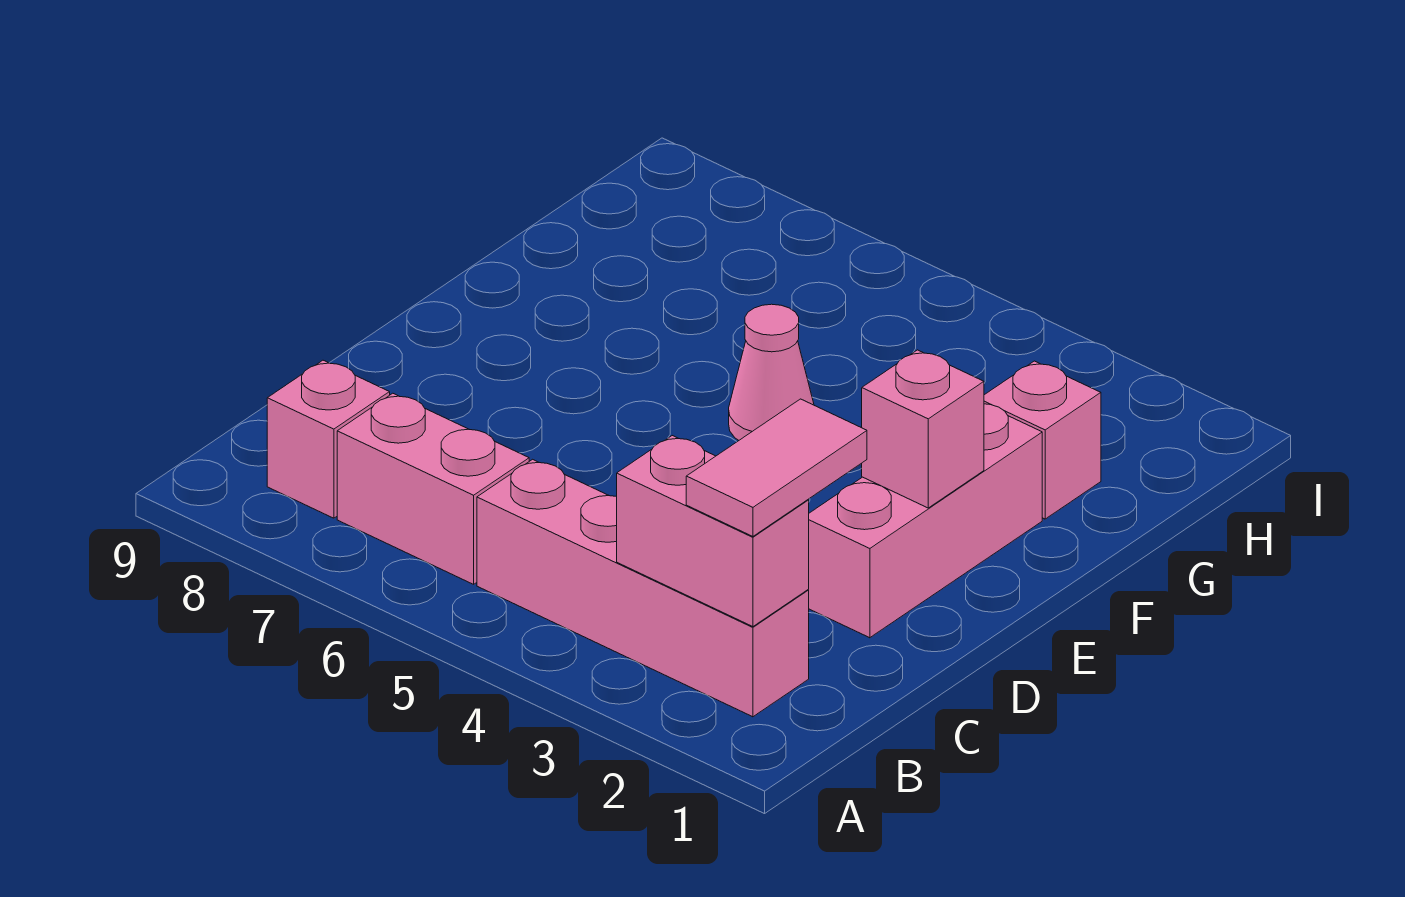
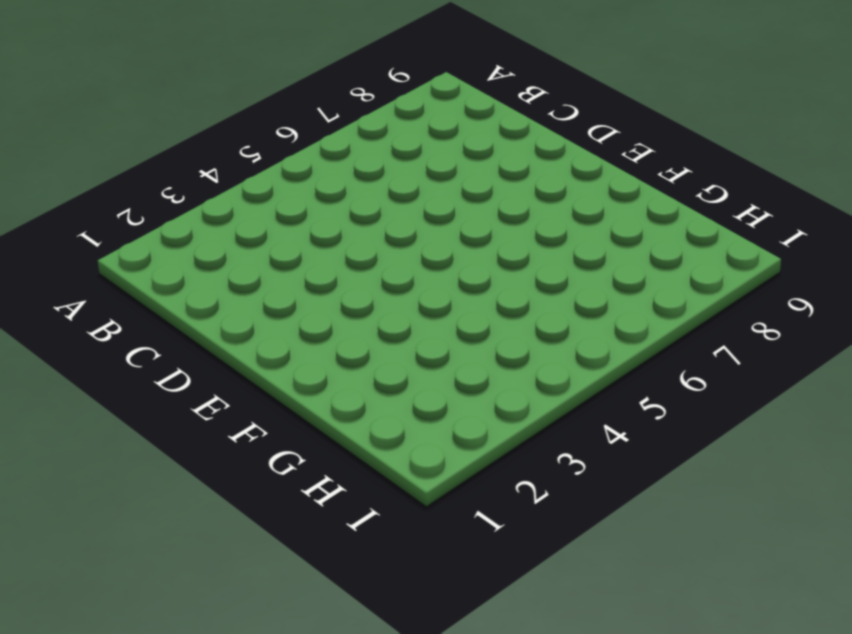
none -> pink brick B2:B5 level 1
none -> pink brick B6:B7 level 1

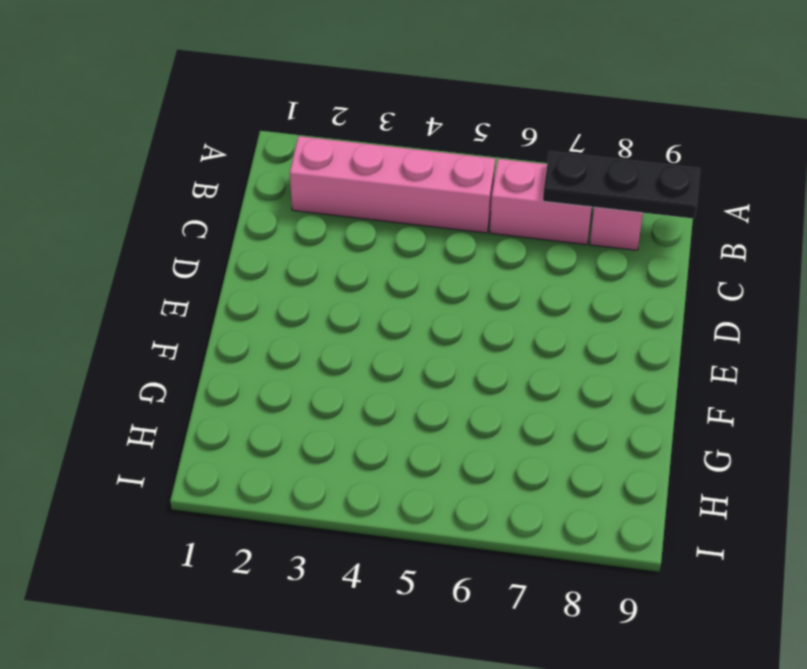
black plate B7:B9 level 2 -> none
none -> pink brick D2:F2 level 1
none -> pink cone F5 level 1

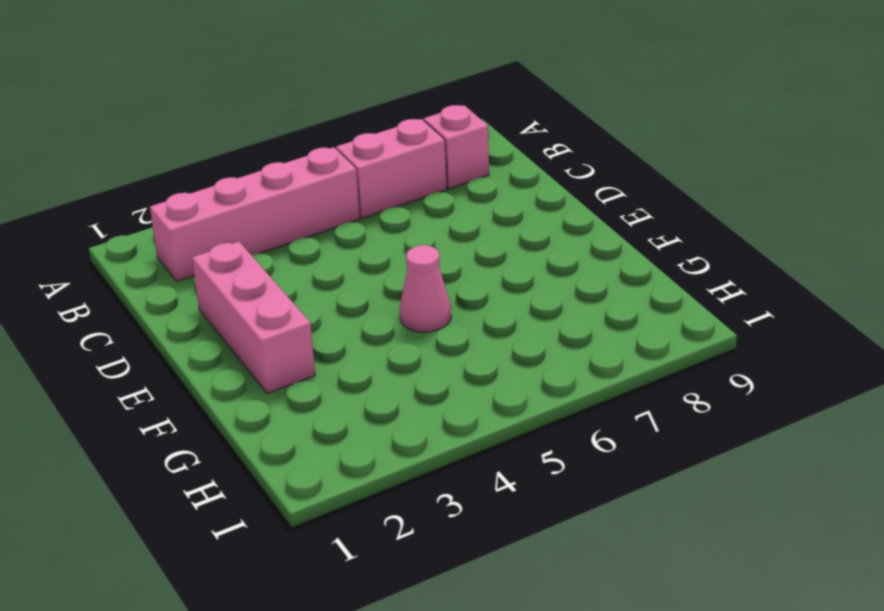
none -> pink brick G2 level 1
none -> pink brick B2:B3 level 2

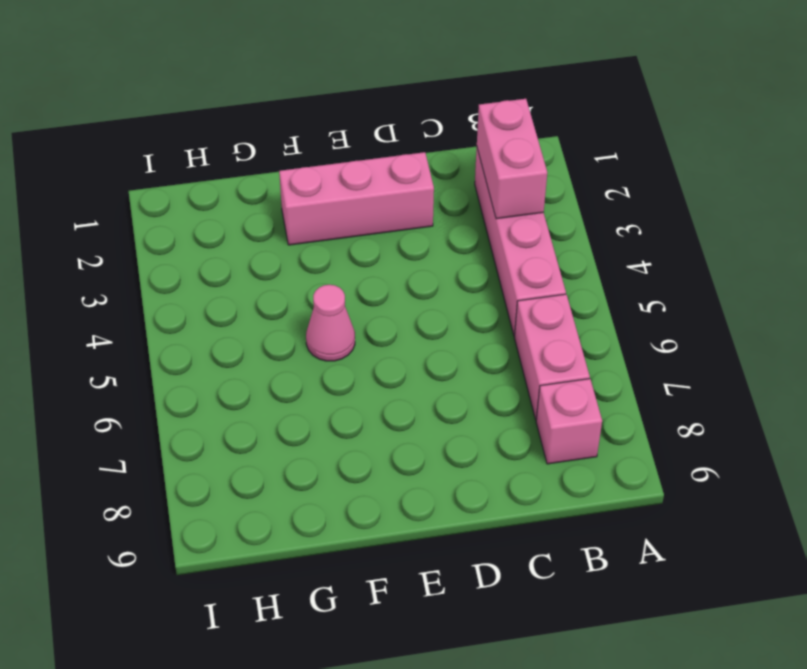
none -> pink brick G2 level 1
none -> pink brick E2 level 2

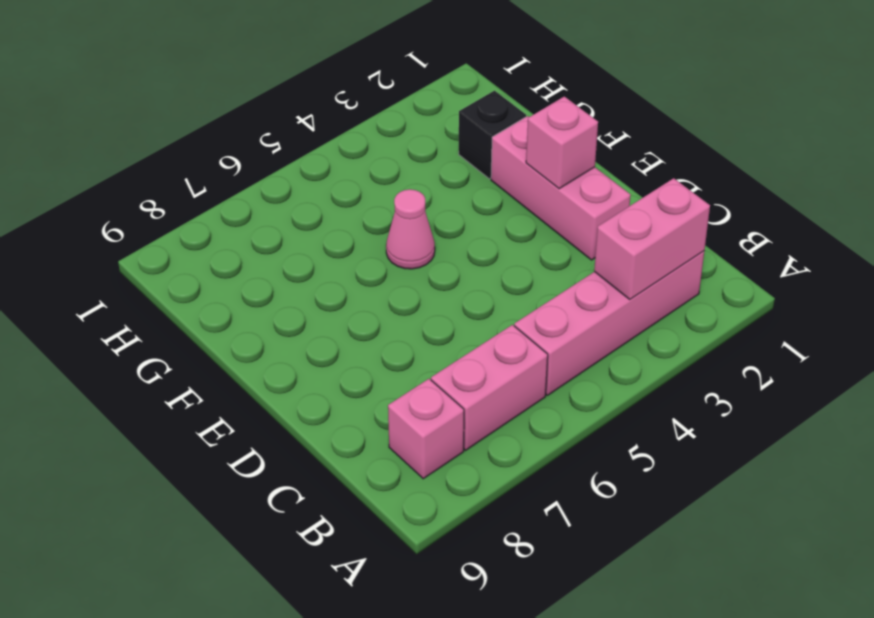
black brick G2 level 1 -> pink brick G2 level 1
none -> pink tile B2:C2 level 3

